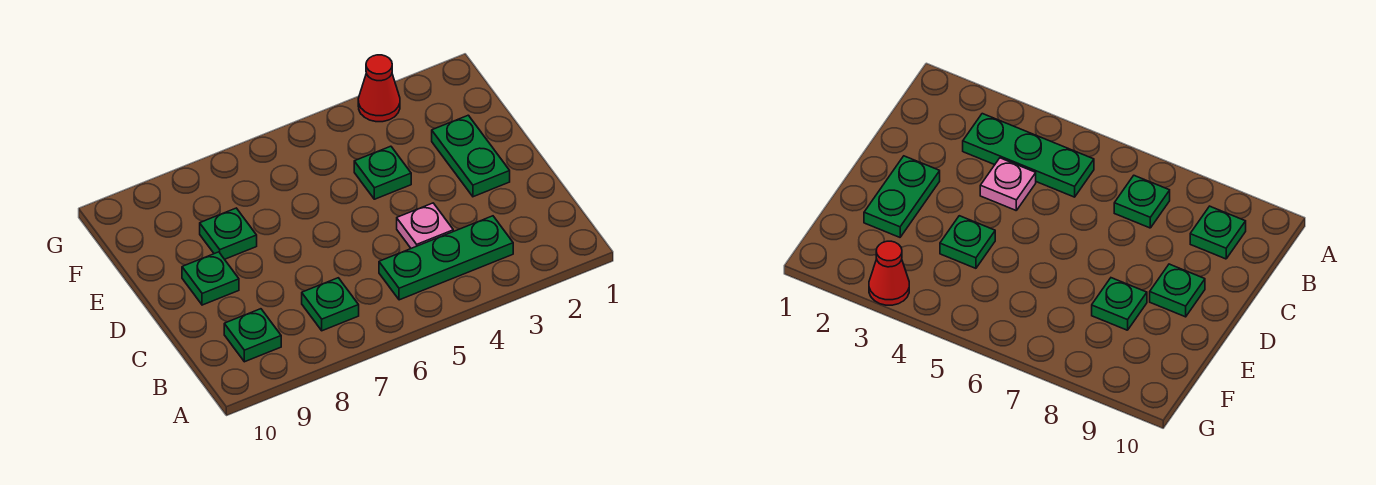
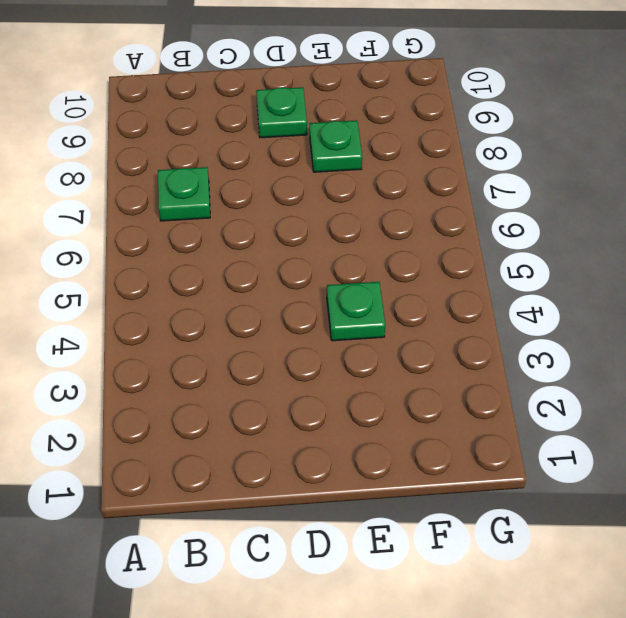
none -> green plate B3:B5 level 1
none -> green plate B9 level 1

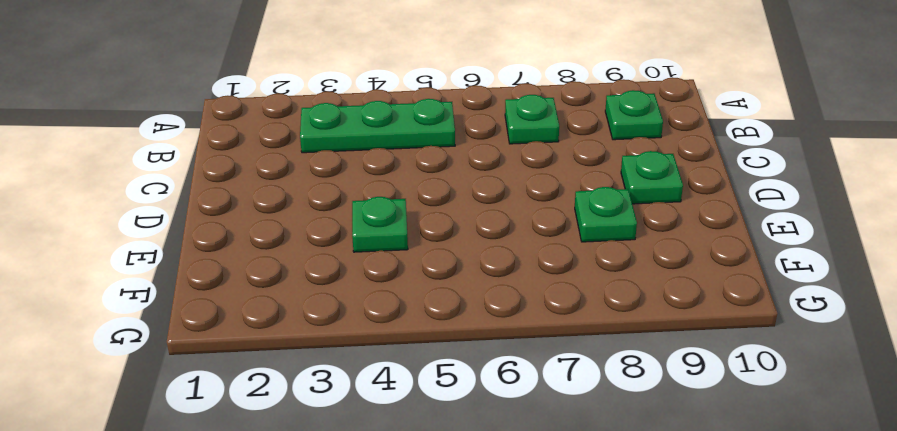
none -> pink plate C4 level 1
none -> green plate D2:E2 level 1

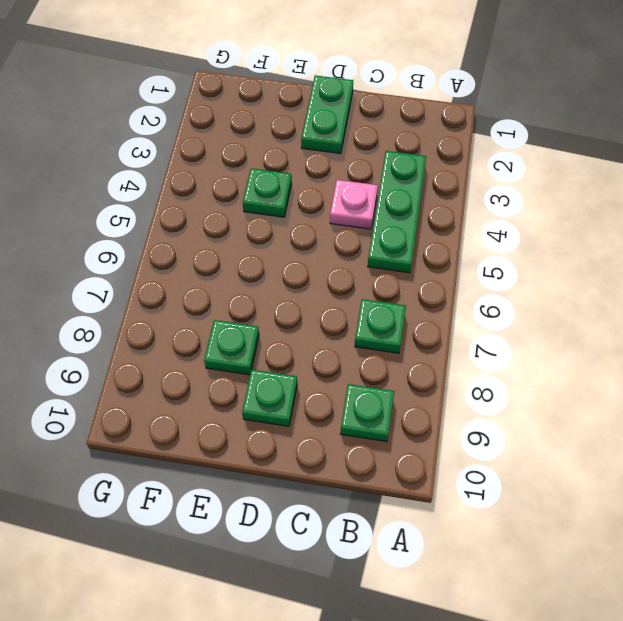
green plate D1:D2 level 1 -> green plate D2:E2 level 1
none -> red cone G3 level 1

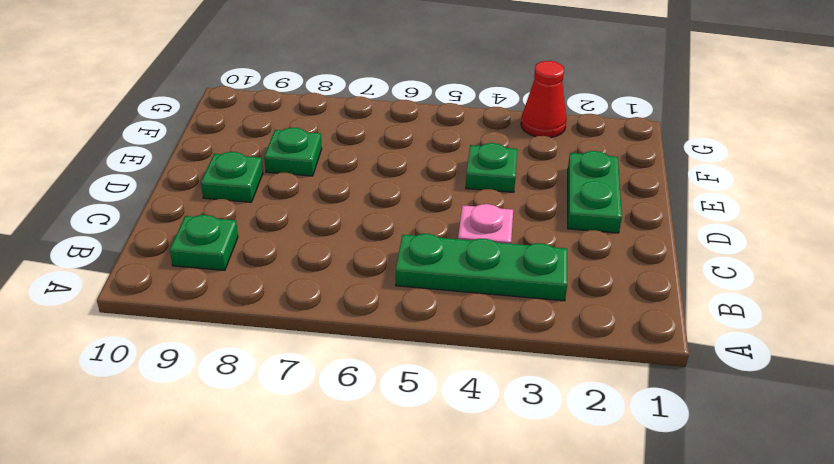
none -> green plate B7 level 1

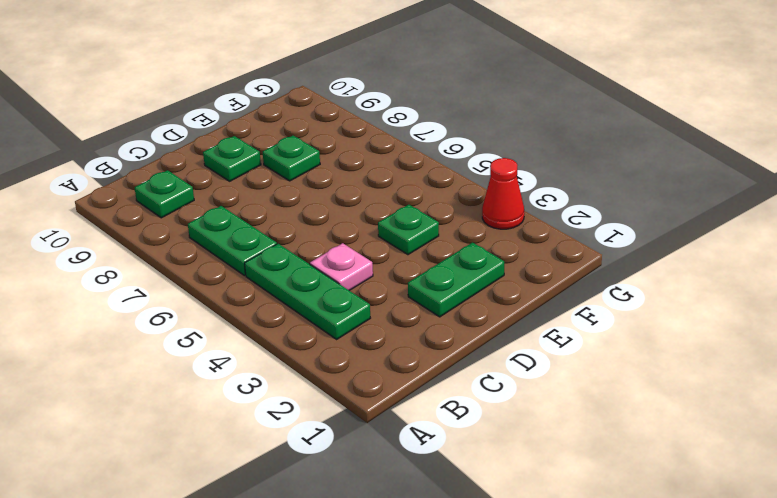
green plate B6:B7 level 1 -> green plate B7 level 1

